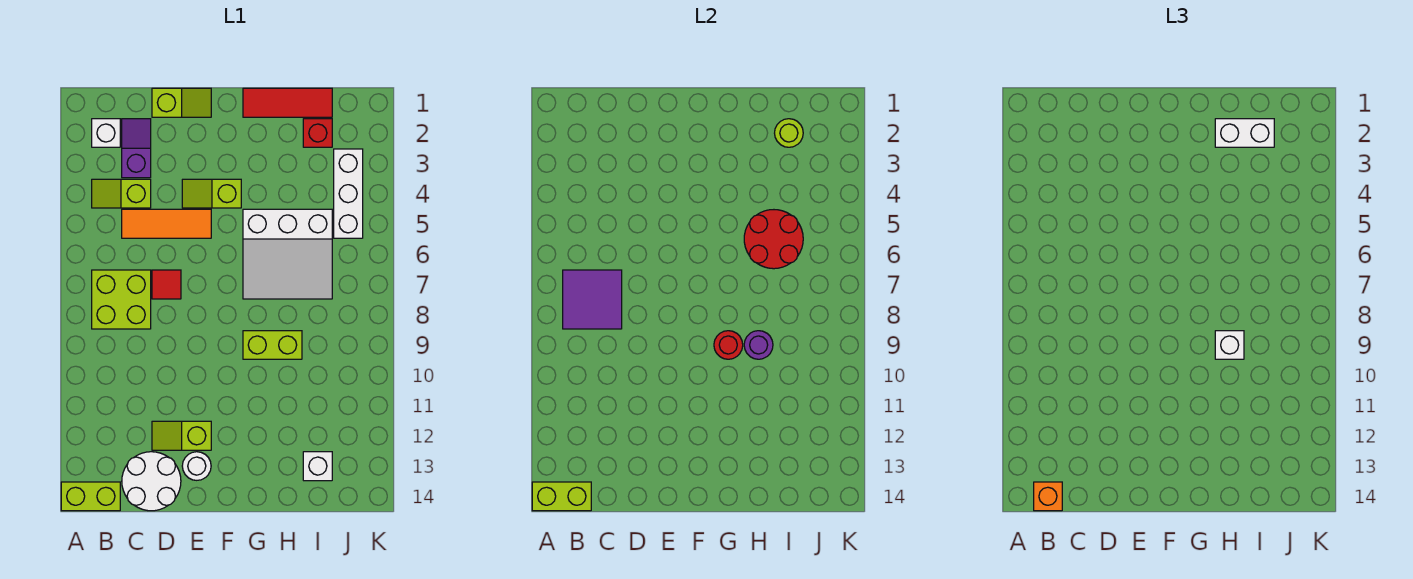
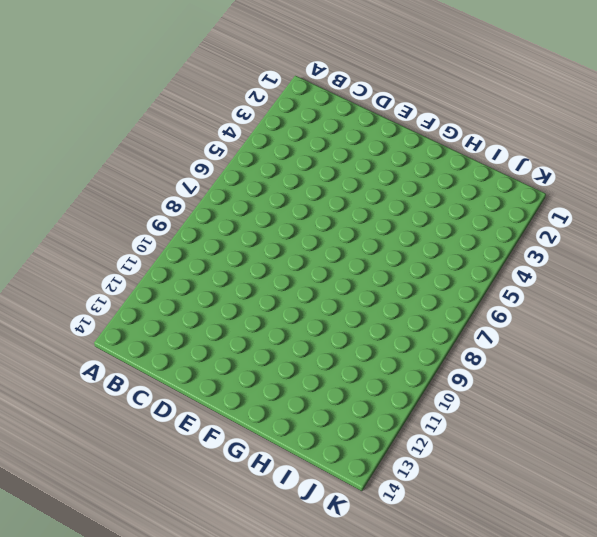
none -> lime brick A14:B14 level 1
none -> white brick B2 level 1
none -> lime slope B4:C4 level 1 top C

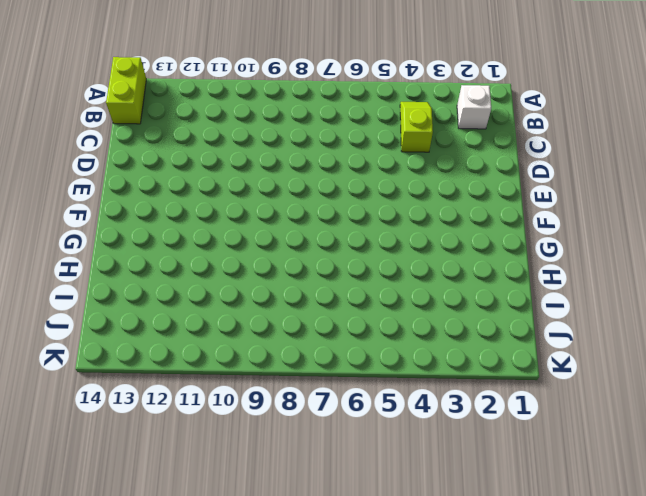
none -> lime brick B7:C8 level 1
none -> purple slope C2:C3 level 1 top 3
none -> orange tile C5:E5 level 1

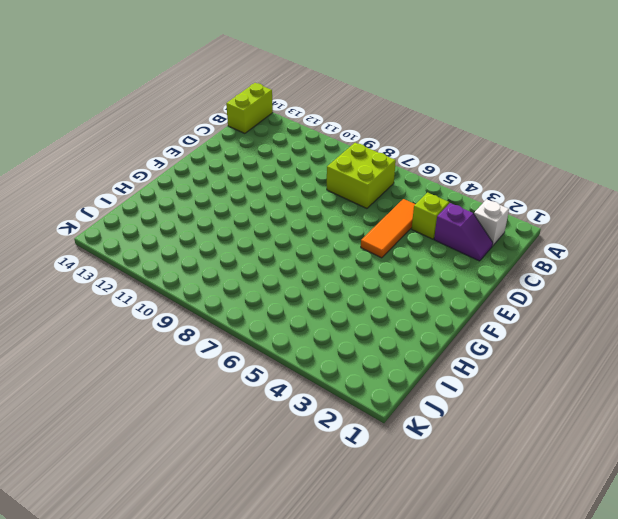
none -> white round brick C13:D14 level 1
none -> lime slope D1:E1 level 1 top D
none -> red tile D7 level 1

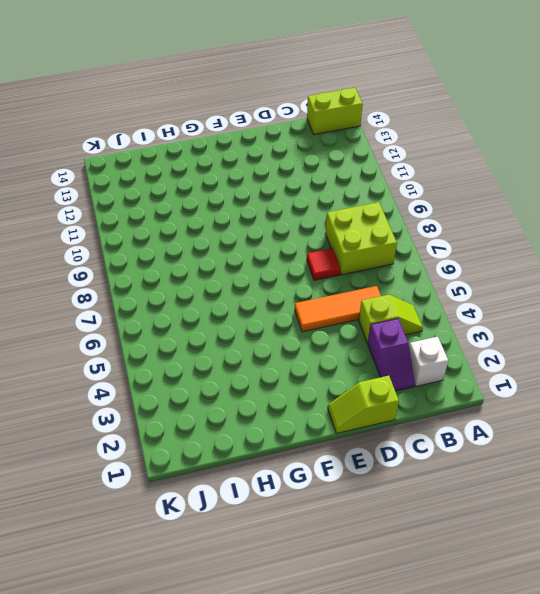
none -> white round brick C13:D14 level 1
none -> lime slope D12:E12 level 1 top E
none -> lime slope E4:F4 level 1 top F

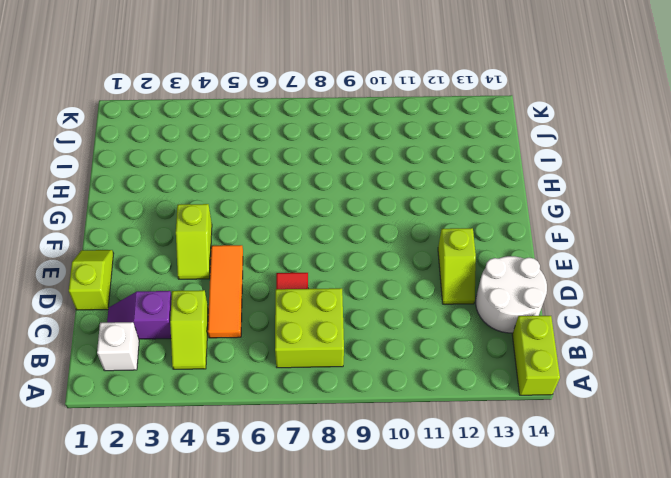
none -> white round brick E13 level 1
none -> red tile G1:I1 level 1
none -> white slope G5:I7 level 1 top 5

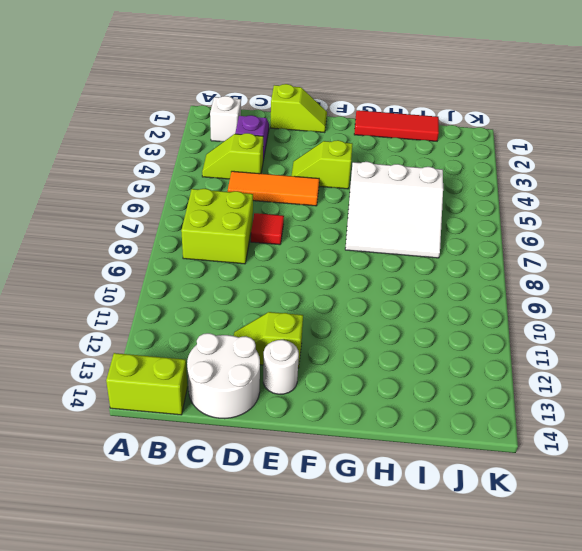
none -> lime brick G9:H9 level 1
none -> red brick I2 level 1
none -> white brick I13 level 1

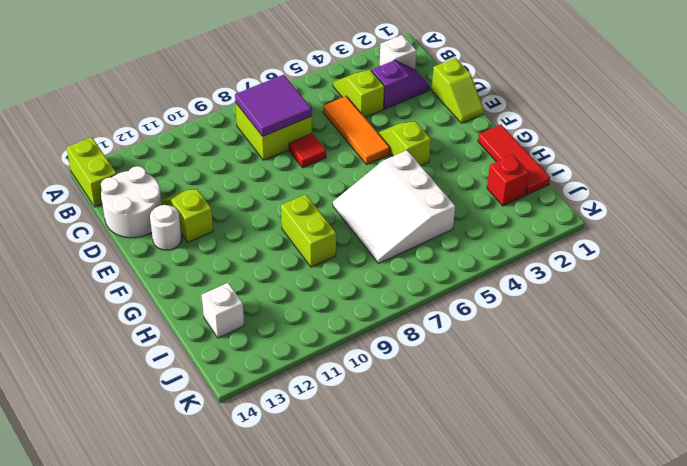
none -> white brick J3:J5 level 1
none -> lime brick A14:B14 level 2
none -> red round brick G9 level 2

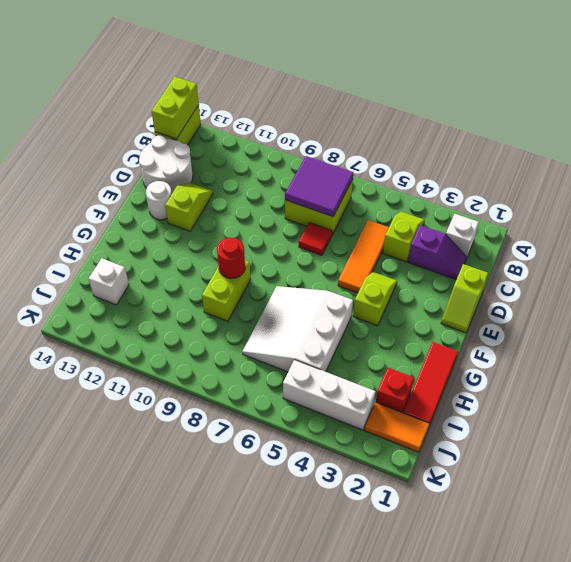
orange tile J1:J2 level 1 -> none
none -> red round brick H5:I6 level 2
none -> purple round brick H9 level 2
none -> lime round brick I2 level 2

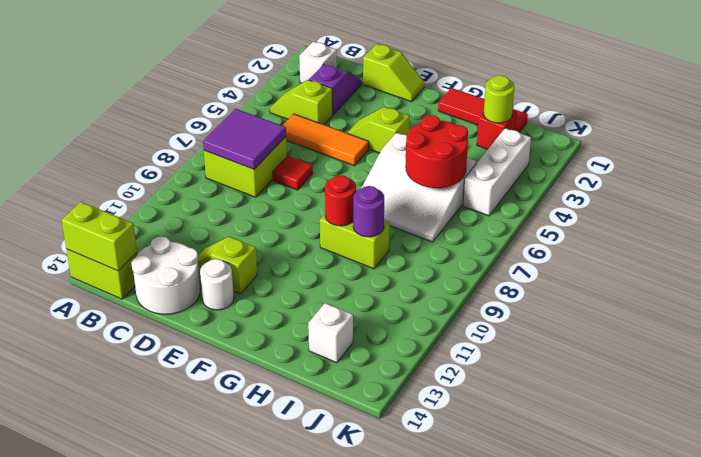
none -> orange brick B14 level 3
none -> white brick H2:I2 level 3
none -> white brick H9 level 3

